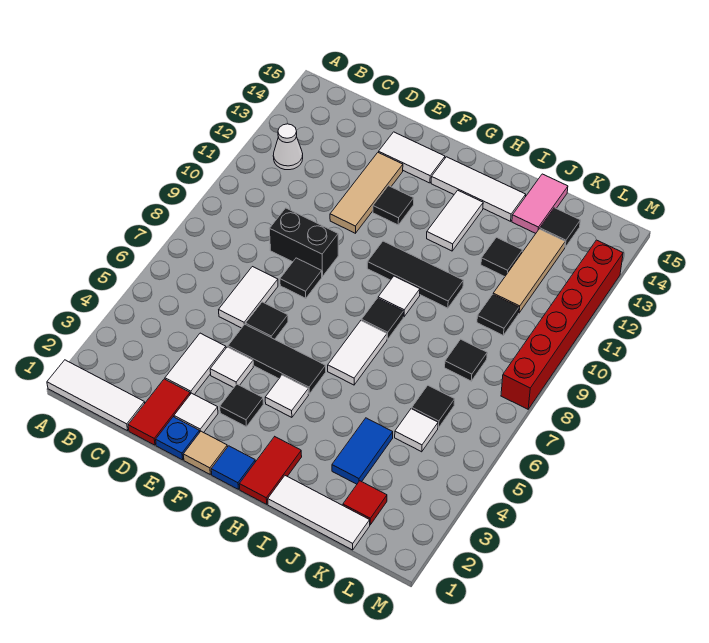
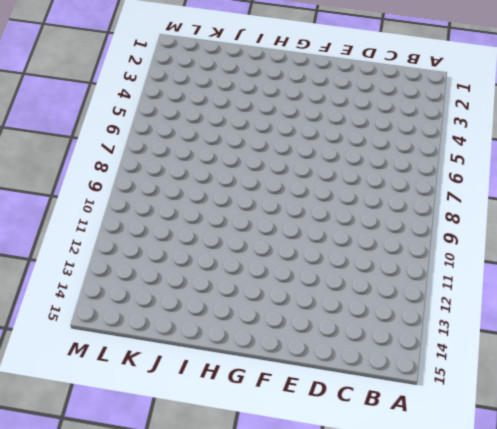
none -> white tile A1:C1 level 1
none -> white cone B12 level 1
none -> red tile D1:D2 level 1
none -> white tile D3:D4 level 1

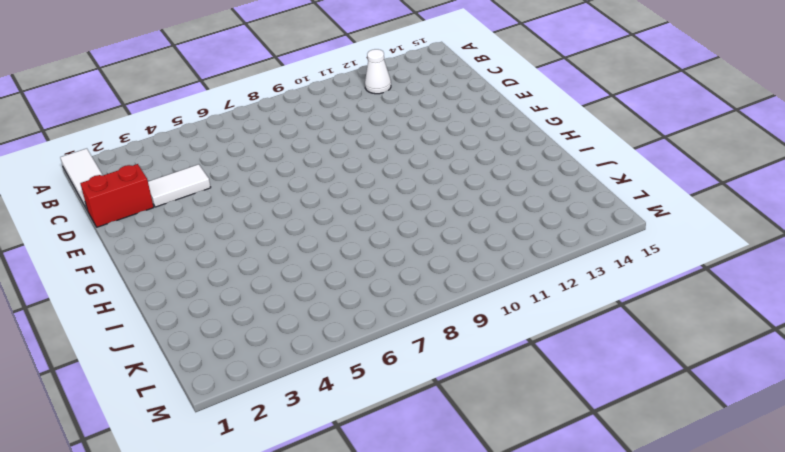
red brick D1:D2 level 1 -> red tile D1:D2 level 1
none -> white tile D6:D7 level 1
none -> black brick D9:E9 level 1
none -> blue plate E1 level 1
none -> white tile E2 level 1

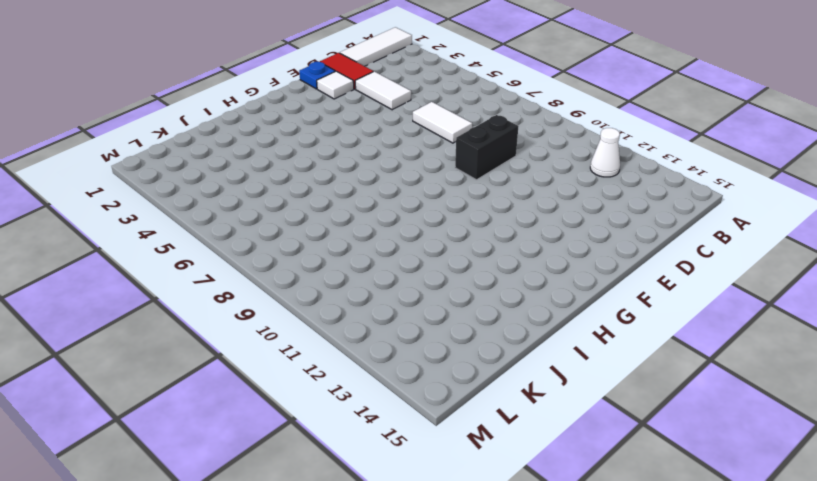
none -> white tile E4 level 1
none -> black tile E5:G5 level 1
none -> black tile E6 level 1
none -> black tile E8 level 1

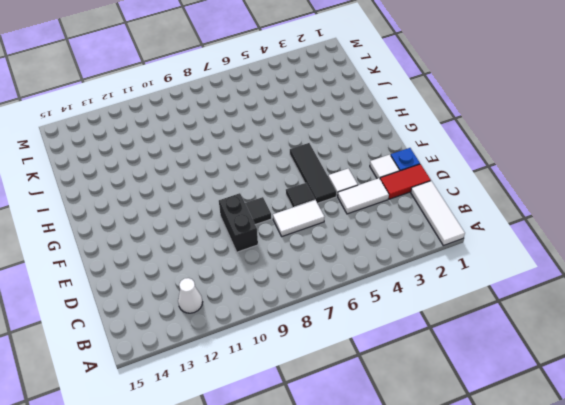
none -> tan tile E11:E13 level 1
none -> white tile E14:F14 level 1
none -> tan tile F1 level 1
none -> black tile F3 level 1

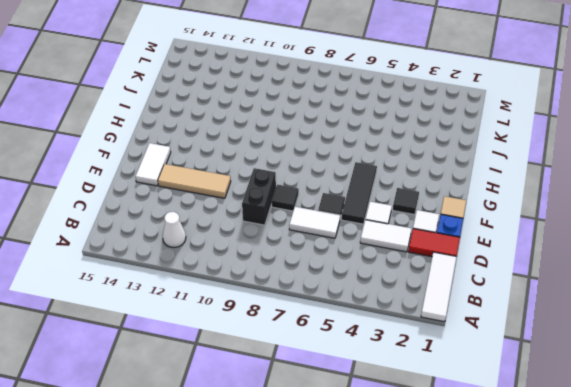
none -> black tile F12 level 1
none -> blue tile G1 level 1
none -> white tile G4 level 1
none -> black tile G10:I10 level 1

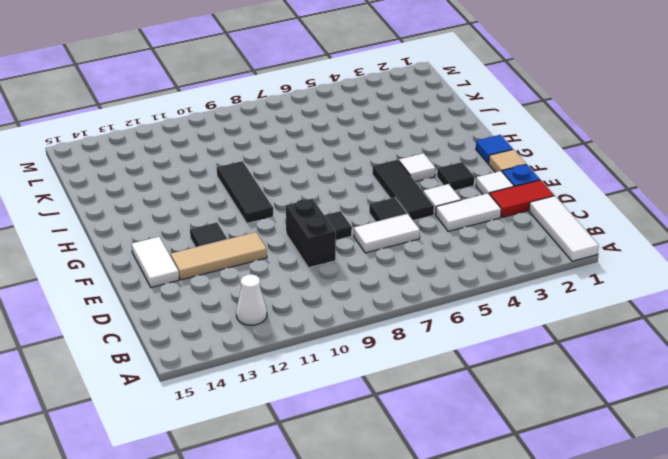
none -> white tile G14:I14 level 1
none -> red tile H1:H2 level 1
none -> white tile H6:H7 level 1
none -> black tile H8 level 1

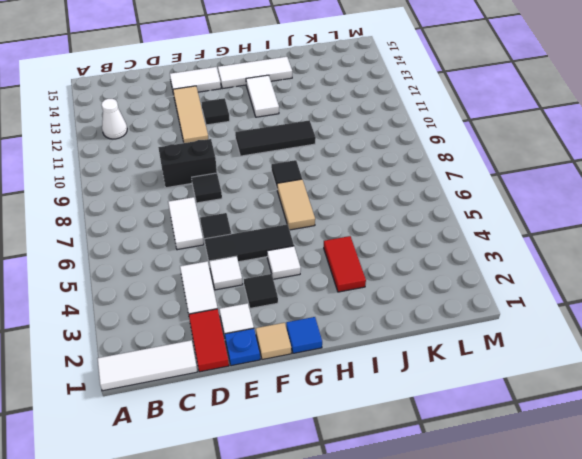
tan tile H6:H7 level 1 -> white tile H6:H7 level 1
red tile I3:I4 level 1 -> red tile H1:H2 level 1
none -> white tile H9 level 1
none -> white tile I1:K1 level 1
none -> blue tile J3:J4 level 1
none -> black tile J12 level 1

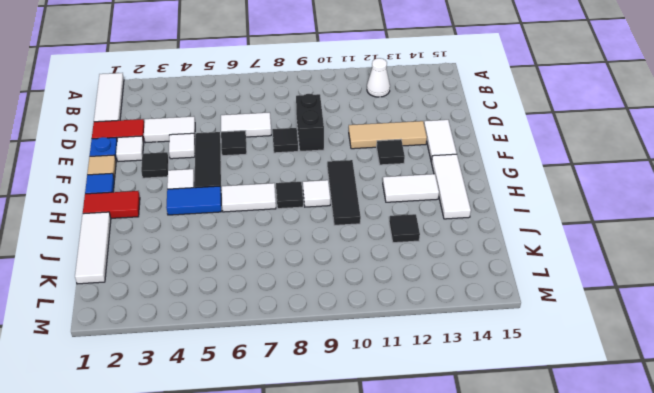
blue tile H4:H5 level 1 -> blue tile J3:J4 level 1
none -> pink tile J14:J15 level 1
none -> red tile K2 level 1
none -> white tile K5 level 1
none -> black tile K6 level 1

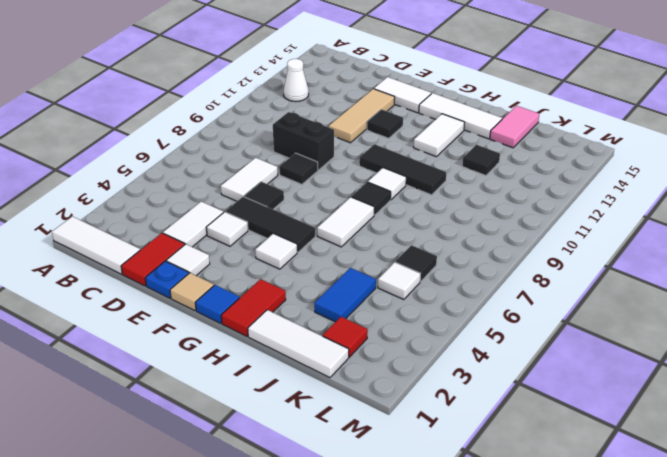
none -> black tile F3 level 1
none -> black tile K8 level 1
none -> black tile K10 level 1
none -> tan tile K11:K13 level 1

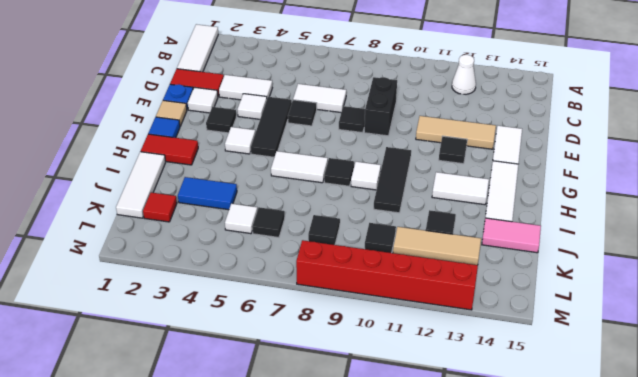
none -> black tile K14 level 1

